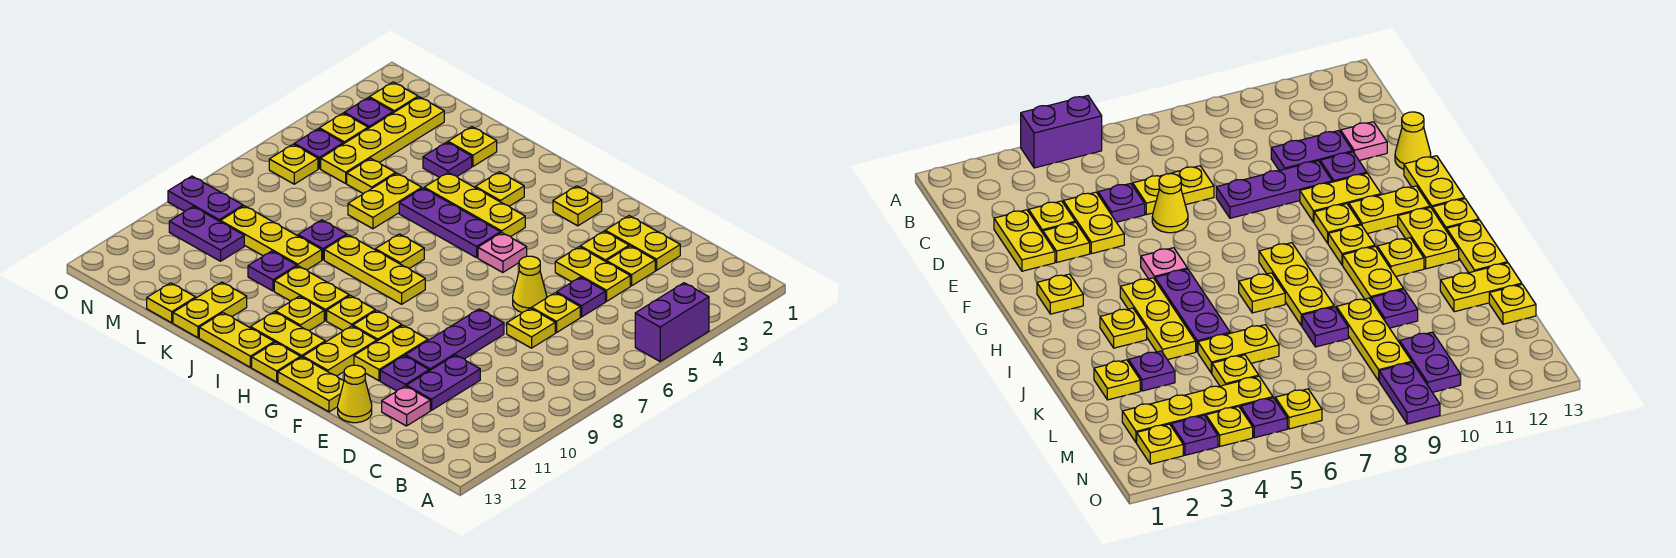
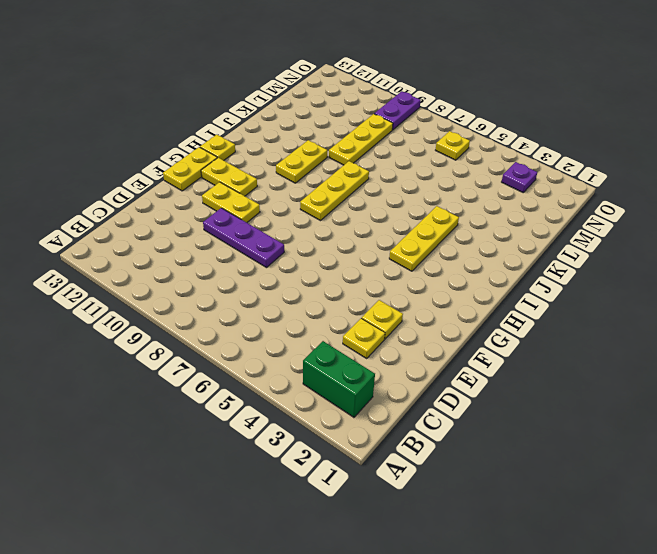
green brick B2:B3 level 1 -> none
none -> purple brick A4:A5 level 1
none -> yellow plate D2:E2 level 1
none -> yellow plate D4:E4 level 1
none -> purple plate D5 level 1

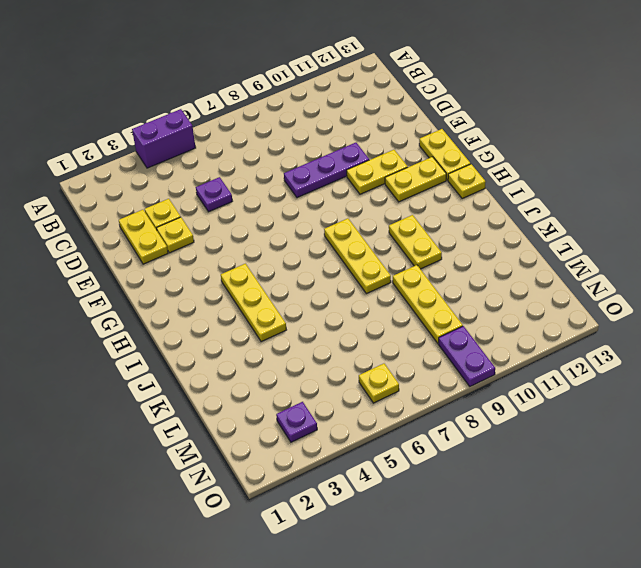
none -> yellow plate D4:E4 level 1
none -> yellow plate D6 level 1
none -> yellow plate D7 level 1
none -> purple plate D10:D11 level 1

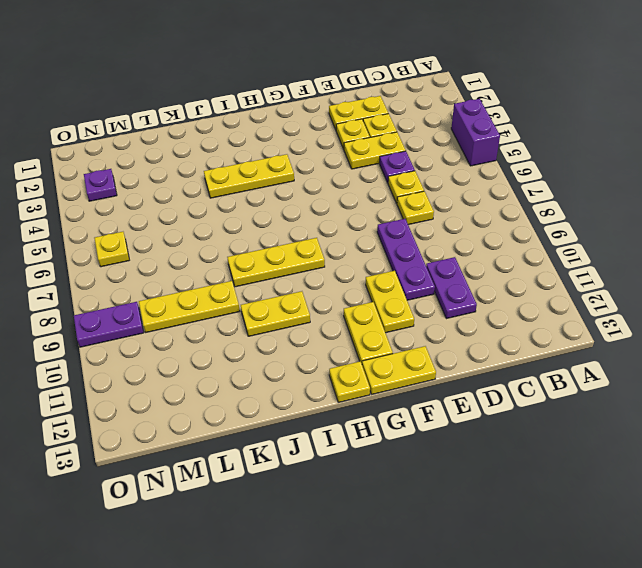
none -> pink plate D12 level 1
none -> yellow cone E6 level 1
none -> purple plate E11 level 1
none -> yellow cone E13 level 1

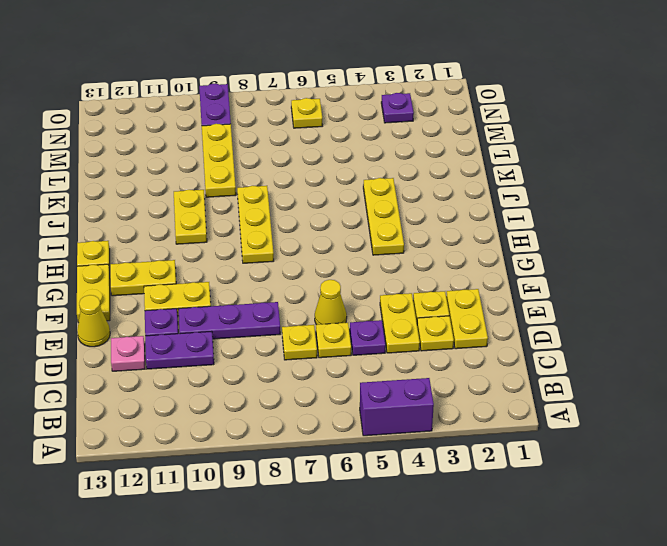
none -> yellow plate G2 level 1
none -> pink plate G5 level 1
none -> yellow plate G10 level 1
none -> purple plate H5:J5 level 1

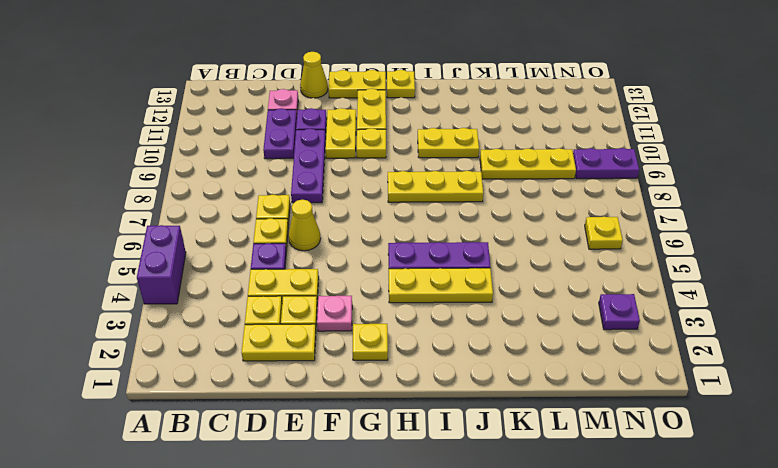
pink plate F3 level 1 -> pink plate G5 level 1
none -> yellow plate H10 level 1
none -> yellow plate H12:I12 level 1
none -> yellow plate I3 level 1
none -> yellow plate I7 level 1

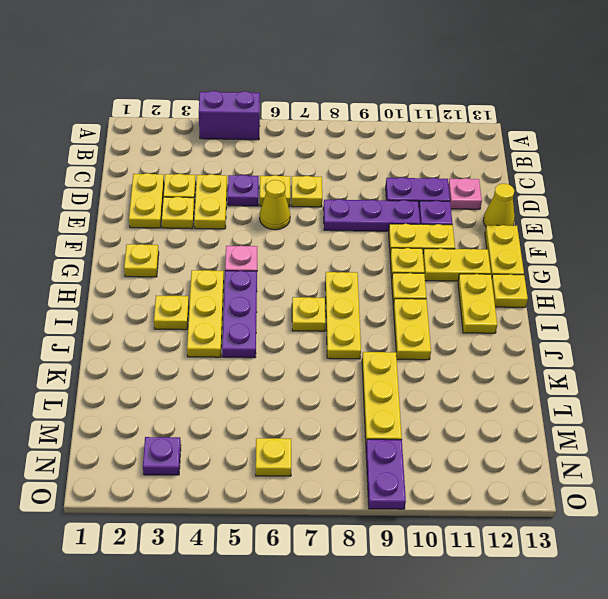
none -> yellow plate I11 level 1
none -> yellow plate I13:J13 level 1
none -> yellow plate K2 level 1
none -> purple plate K3 level 1

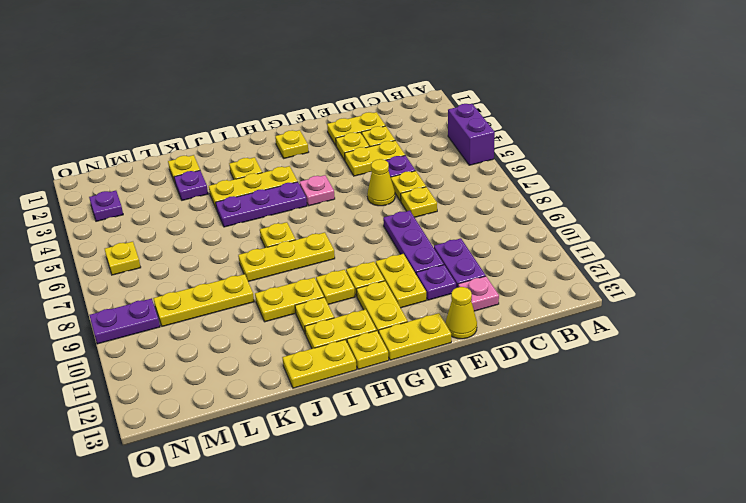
none -> yellow plate K5:K6 level 1
none -> purple plate K8 level 1
none -> purple plate K10 level 1
none -> yellow plate K12:K13 level 1

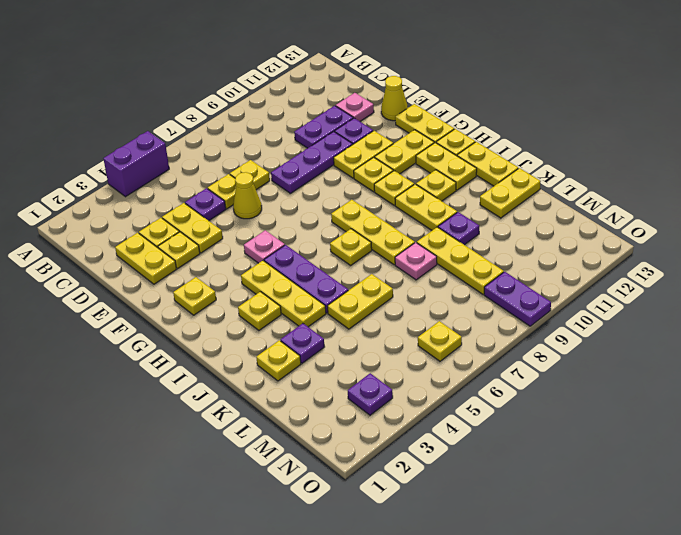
pink plate K8 level 1 -> purple plate K8 level 1
none -> yellow plate L5 level 1
none -> yellow plate L13 level 1
none -> yellow plate M2:M5 level 1
none -> purple plate M10:N10 level 1

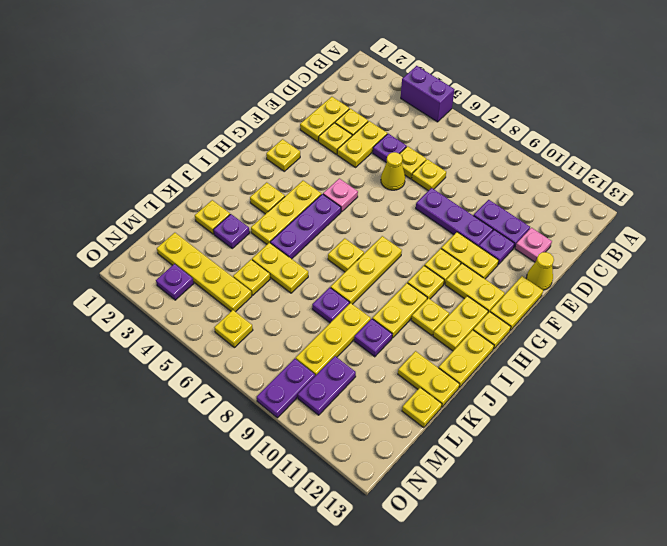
none -> yellow plate N2 level 1
none -> yellow plate N4 level 1
none -> purple plate N5 level 1

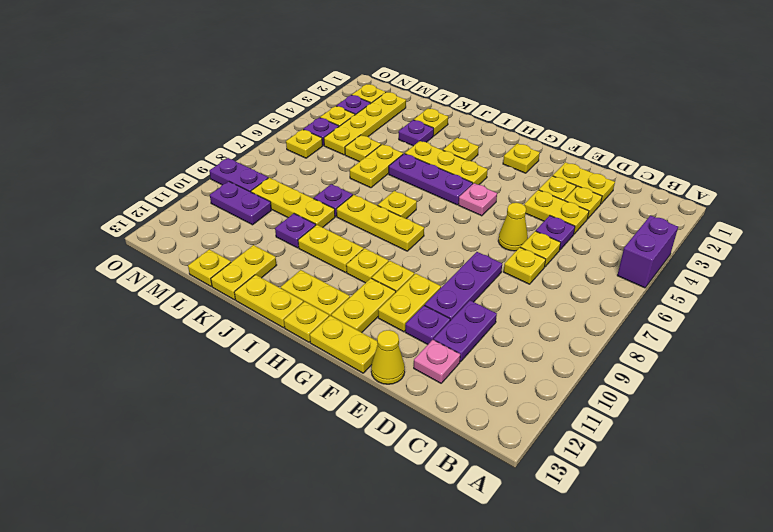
none -> yellow plate I11 level 1

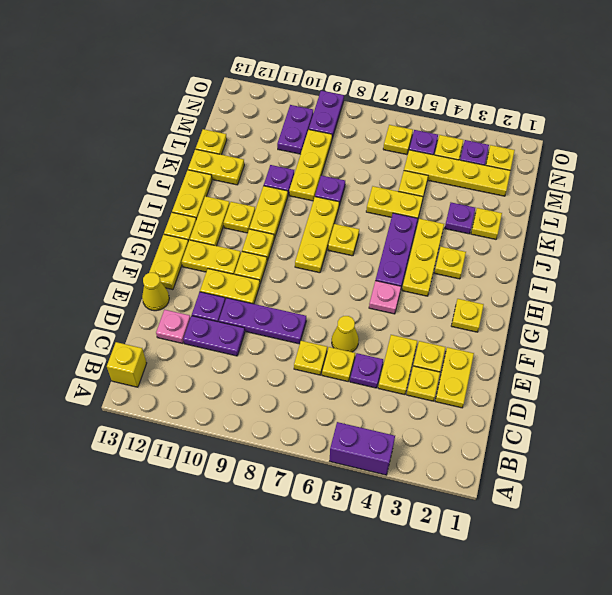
yellow brick B13 level 1 -> none

